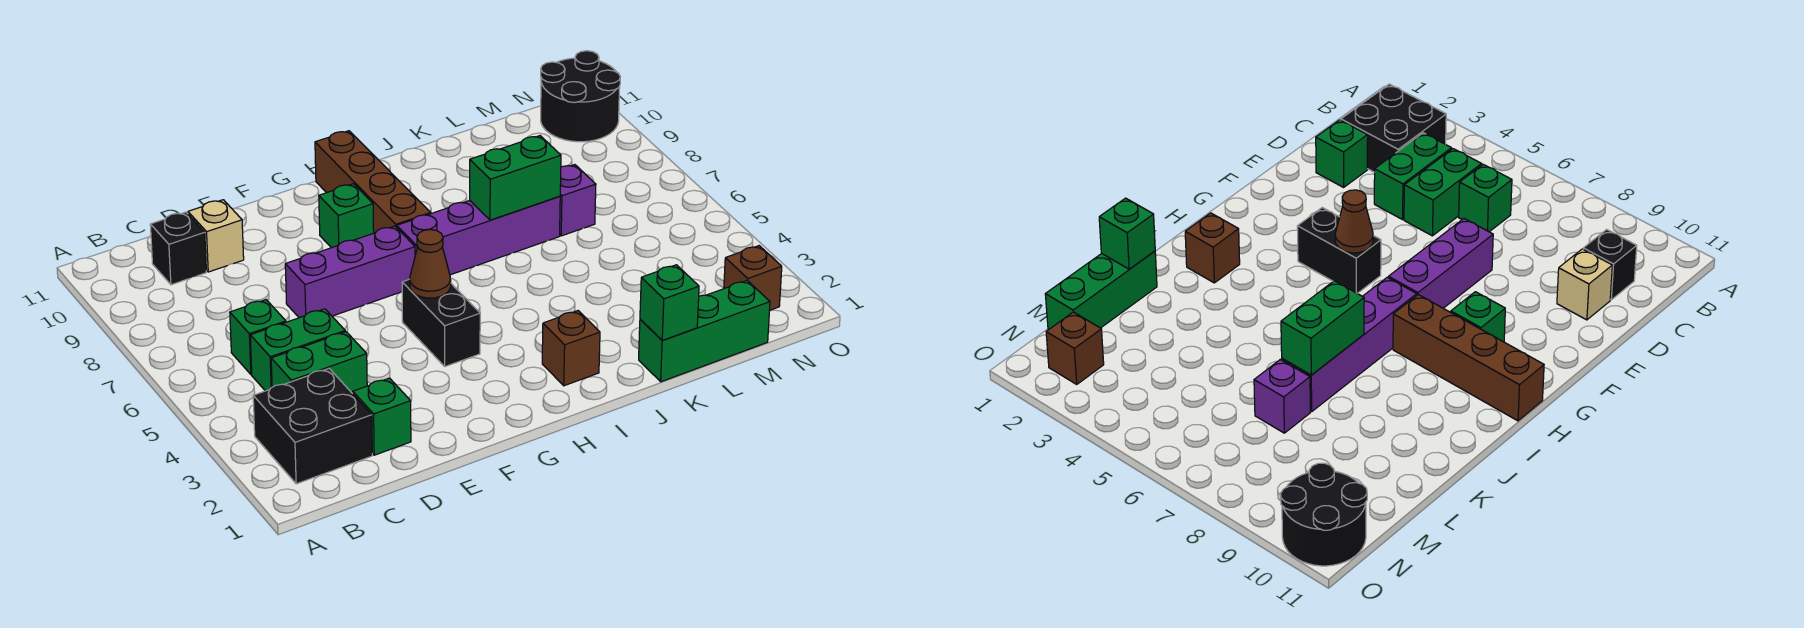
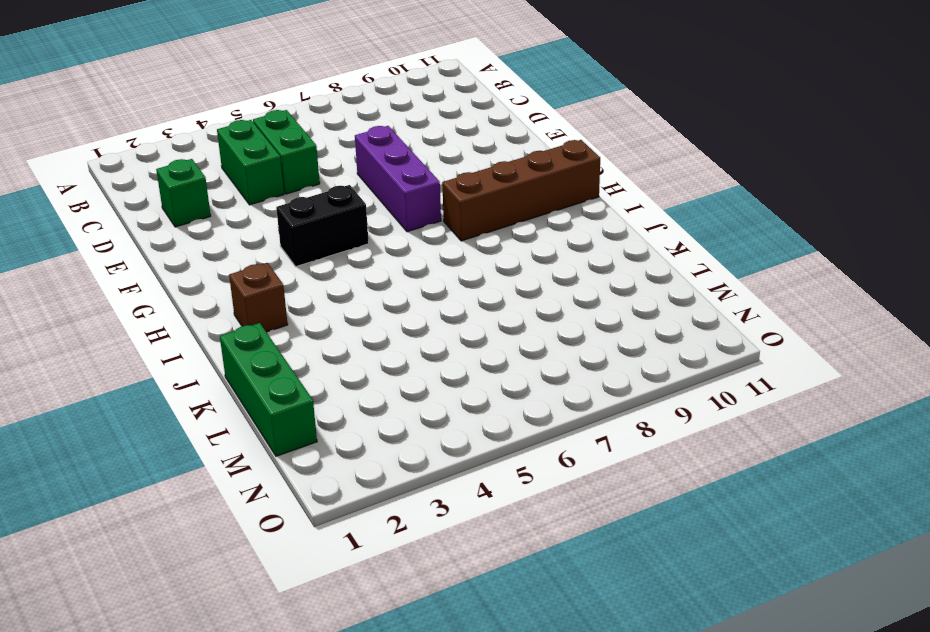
none -> black brick B2:C3 level 1
none -> green brick C6 level 1
none -> black brick C10 level 1

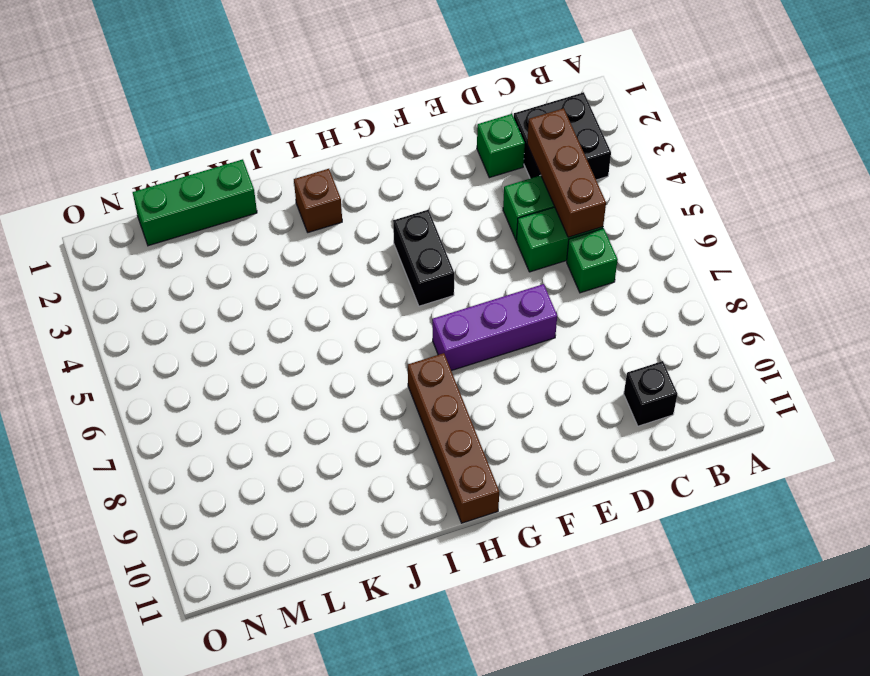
brown brick C3:C5 level 2 -> none
none -> tan brick D10 level 1
none -> green brick G9 level 1
none -> purple brick H7:K7 level 1

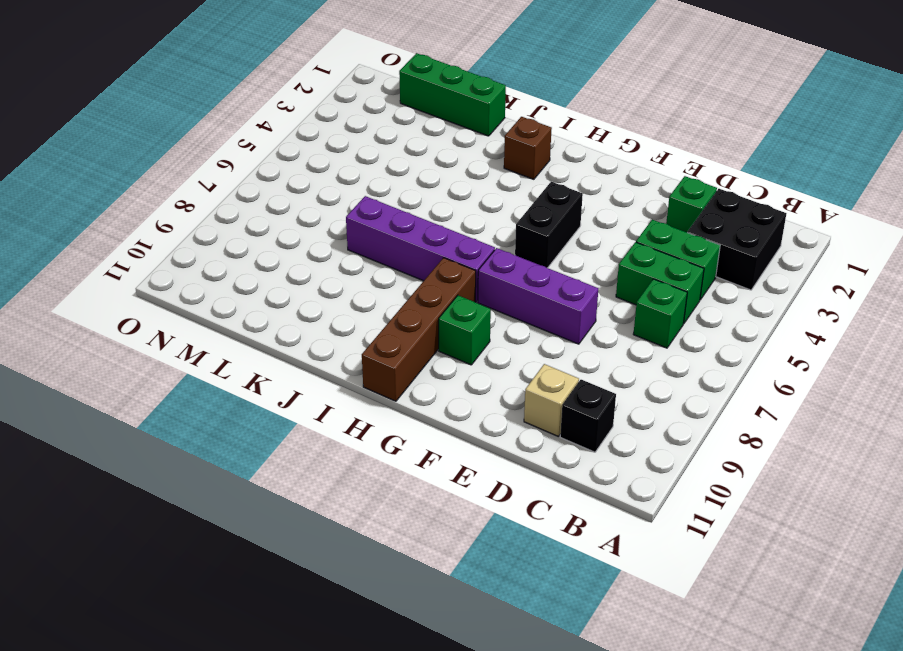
none -> purple brick L7 level 1
none -> brown brick N2 level 1
none -> black round brick N10:O11 level 1

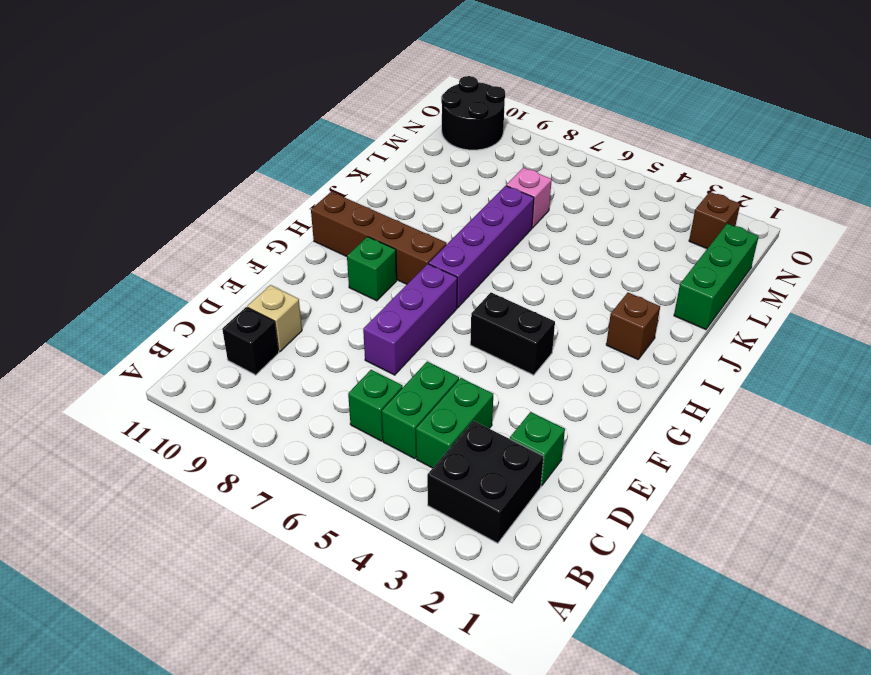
pink brick L7 level 1 -> purple brick L7 level 1
none -> brown cone G5 level 2
none -> green brick J7:K7 level 2
none -> green brick K1 level 2

